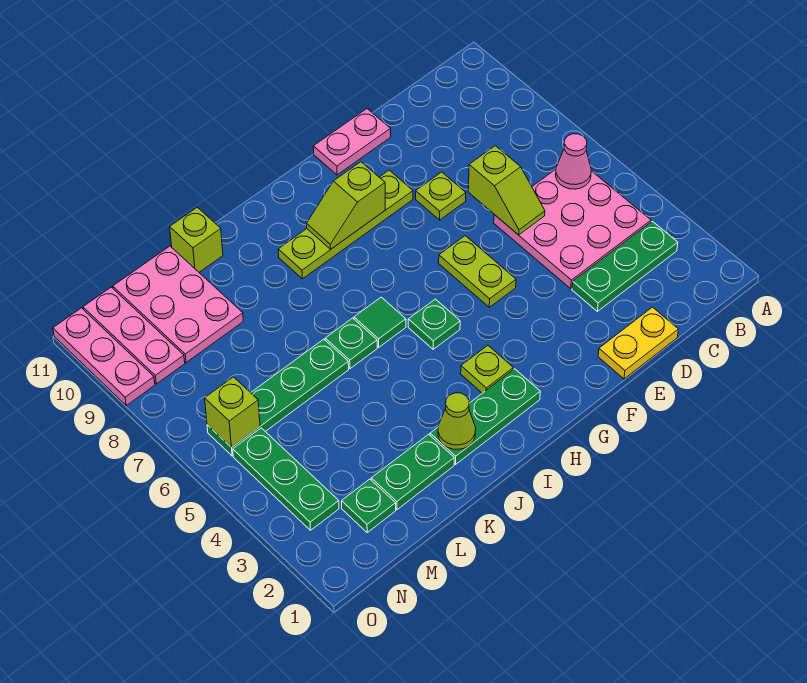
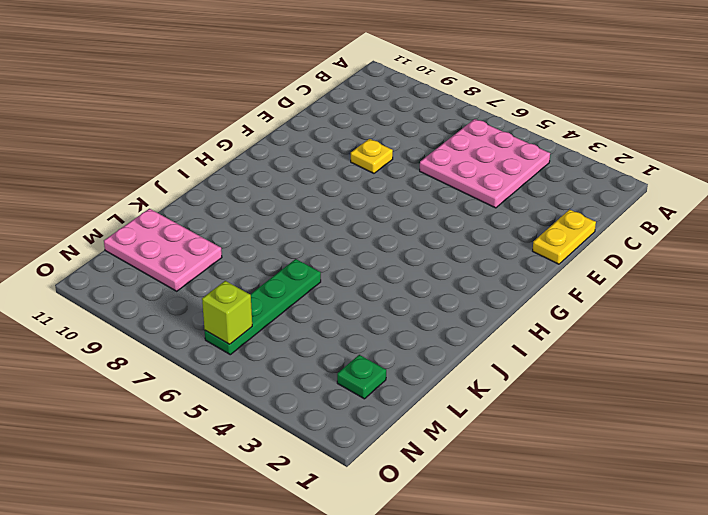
yellow plate E8 level 1 -> lime plate E8 level 1
none -> green plate B3:D3 level 1
none -> pink plate E11:F11 level 1
none -> lime plate F5:F6 level 1

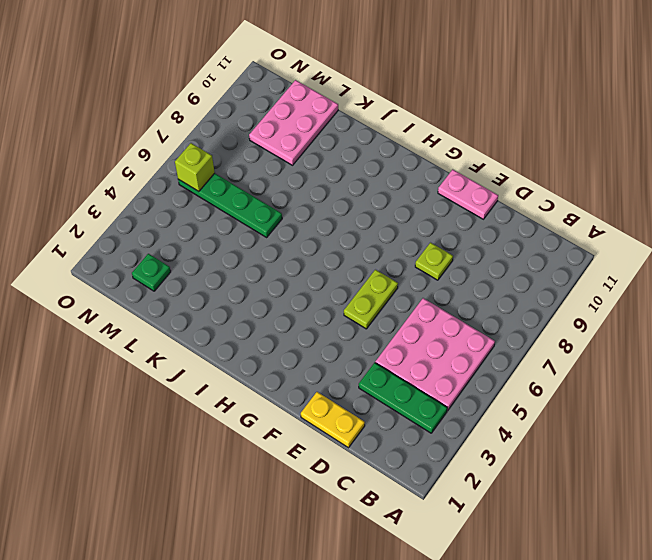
none -> lime plate F9:I9 level 1
none -> green plate H2:J2 level 1
none -> lime plate H3 level 1

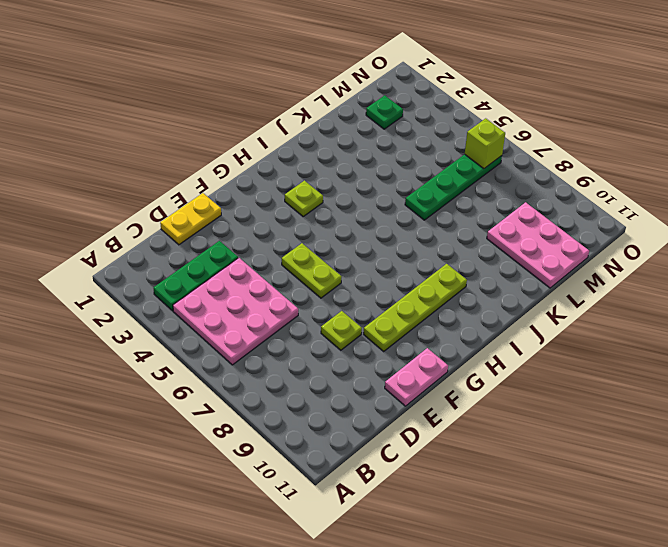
none -> green plate H2:J2 level 1
none -> green plate H5 level 1
none -> green tile I6 level 1

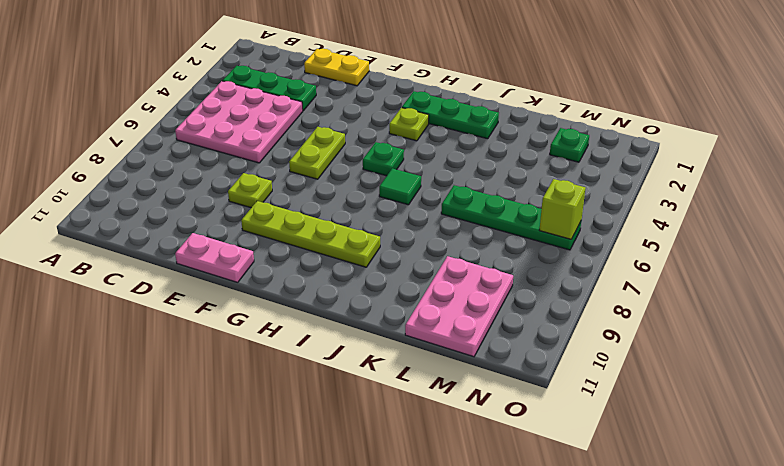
none -> green plate J6 level 1
none -> green plate K2:L2 level 1
none -> lime brick K11 level 1

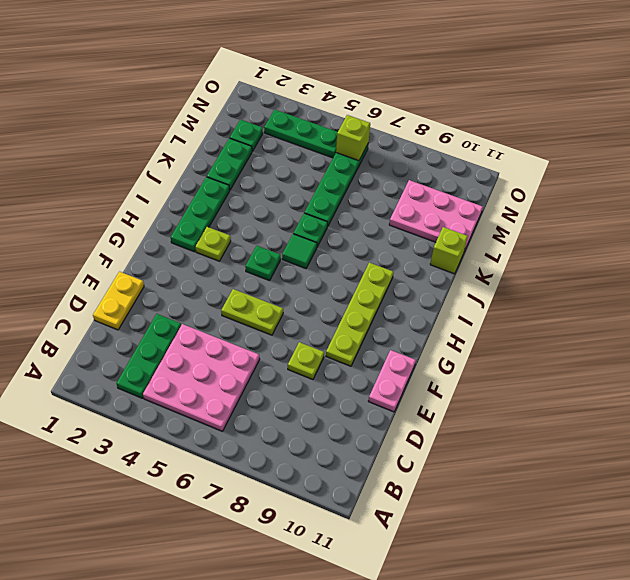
none -> pink plate N9:N11 level 1
none -> pink plate O9:O11 level 1
none -> pink cone B6 level 2

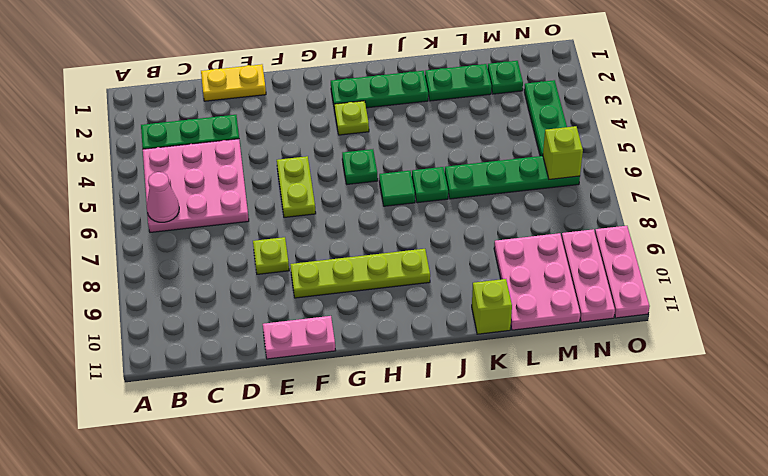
none -> lime slope D6:D7 level 2 top 7
none -> lime slope G9:H9 level 2 top G
none -> lime cone J2 level 2

